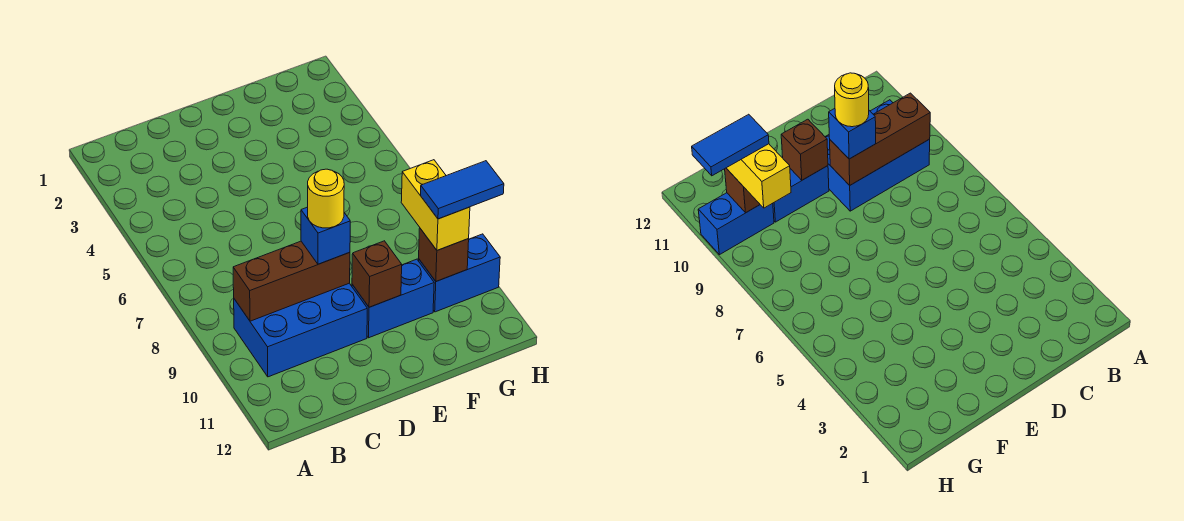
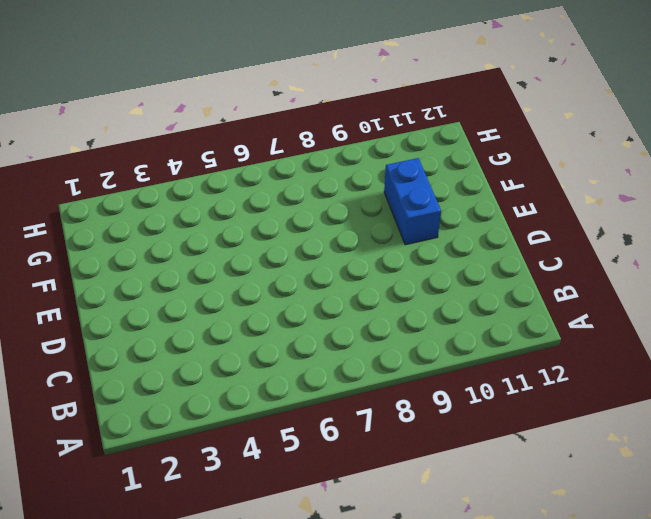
none -> blue brick B9:D10 level 1
none -> blue brick G10:H10 level 1

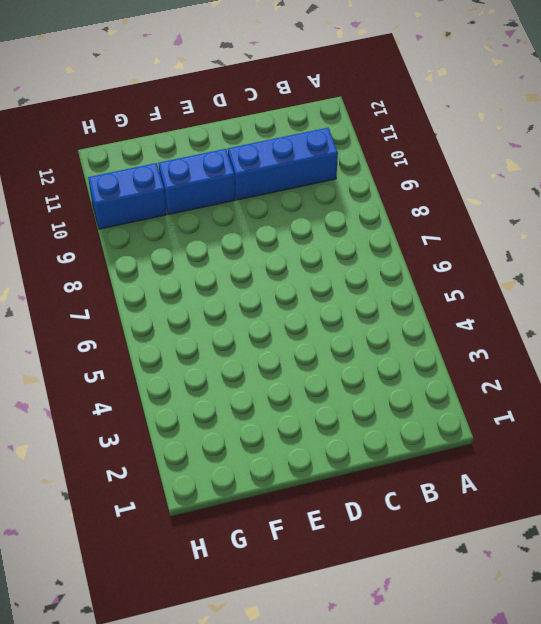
blue brick B10:D10 level 1 -> blue brick B9:D10 level 1
none -> brown brick B9:D9 level 2
none -> brown brick E10 level 2

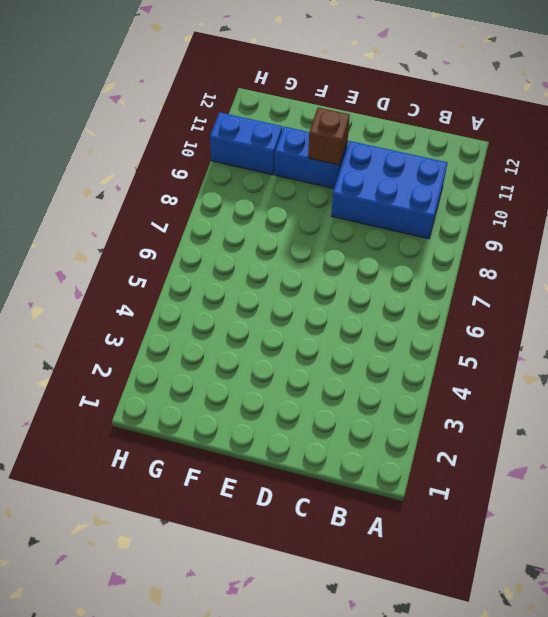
none -> brown brick B9:D9 level 2
none -> brown brick G10 level 2

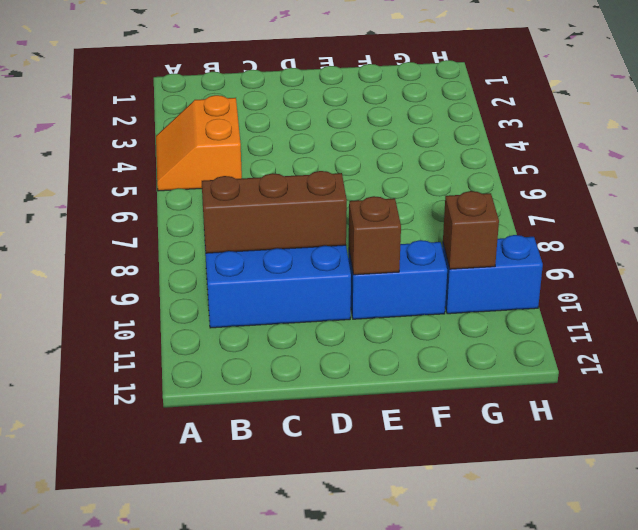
orange slope A4:B5 level 1 top B -> none
none -> blue brick D9 level 3
none -> yellow brick G9:G10 level 3

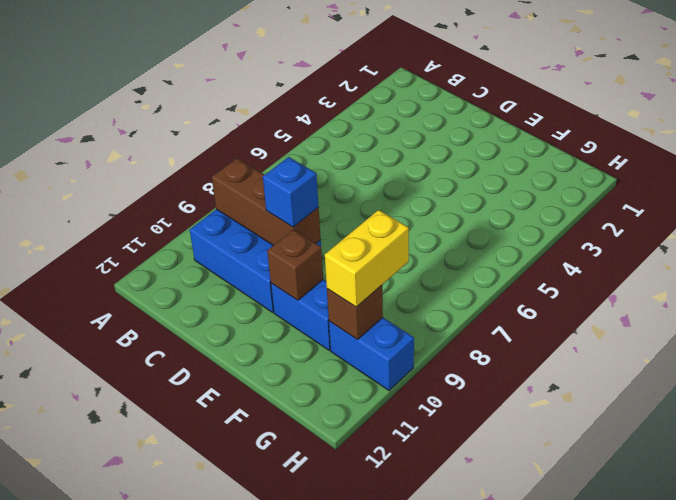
none -> yellow round brick D9 level 4
none -> blue tile G10:H10 level 4

